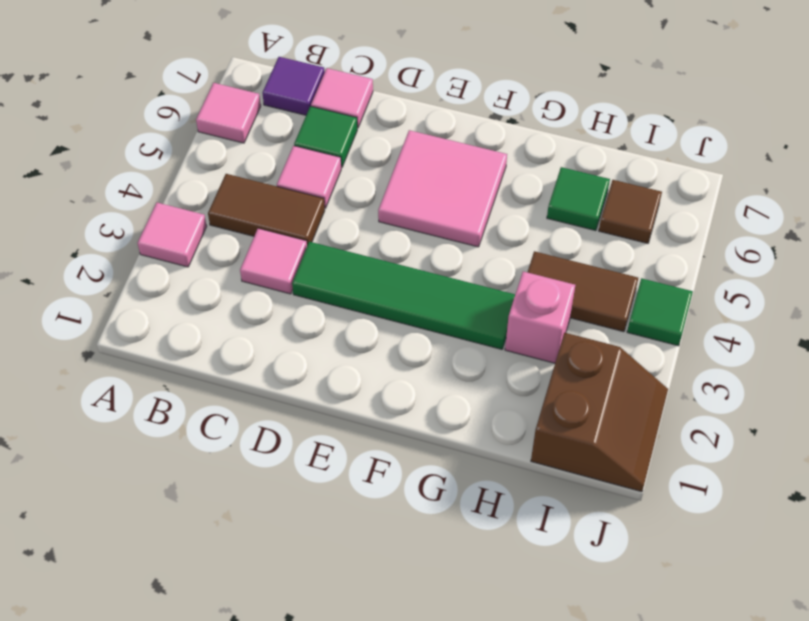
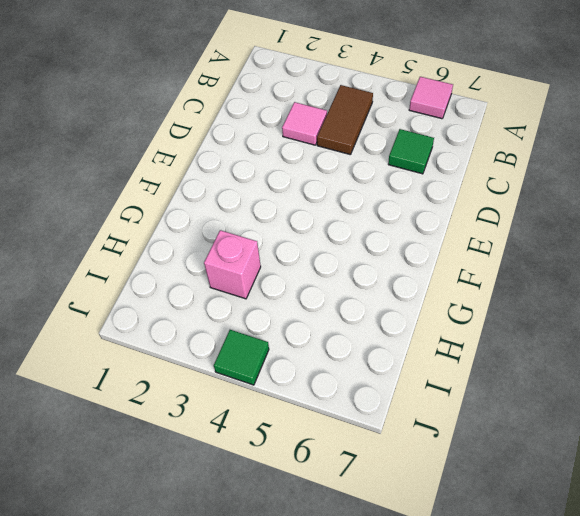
none -> pink tile A3 level 1
none -> purple tile B7 level 1
none -> pink tile C5 level 1

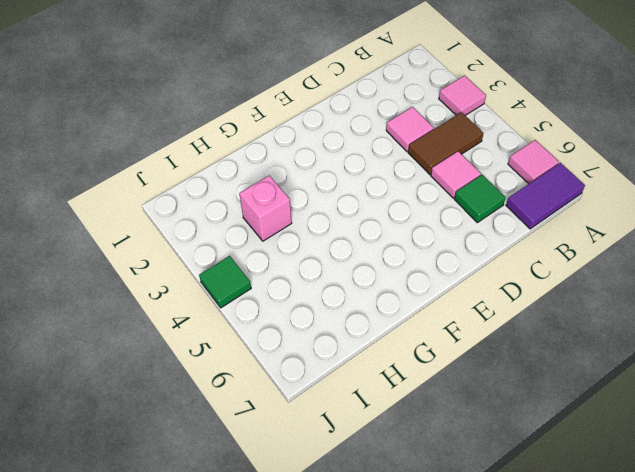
purple tile A7:B7 level 1 -> purple tile B7 level 1
none -> pink tile C7 level 1
none -> green tile D3:G3 level 1
none -> pink tile E5:F6 level 1

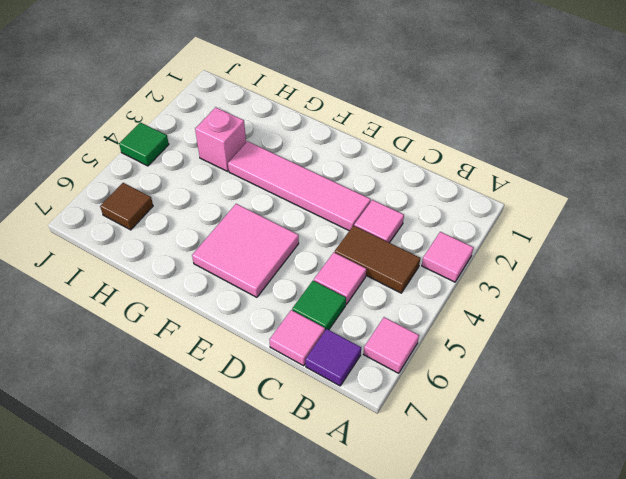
pink tile D3:G3 level 1 -> green tile D3:G3 level 1
none -> brown tile H4:I4 level 1
none -> green tile H6 level 1
none -> brown slope I1:J2 level 1 top I

